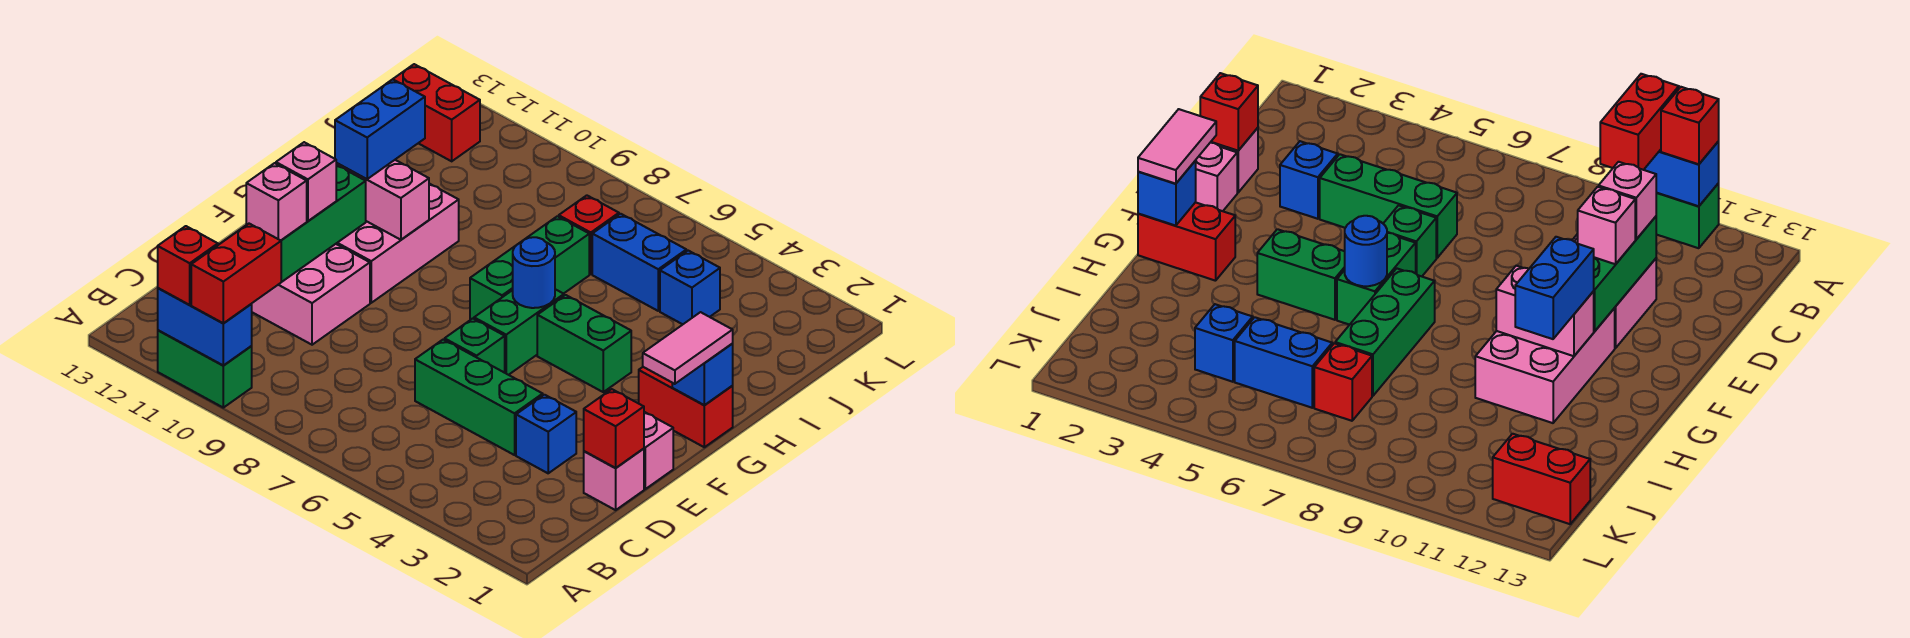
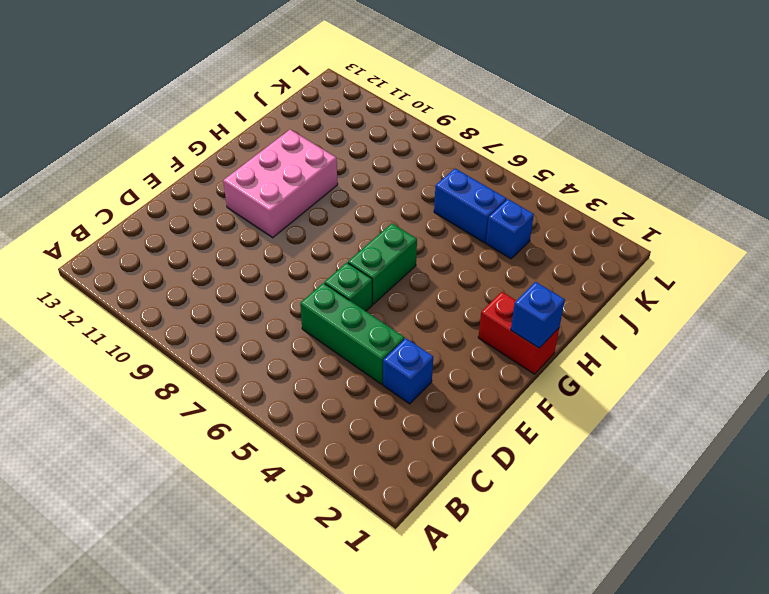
none -> green brick A10:A11 level 1
none -> pink brick D1 level 1
none -> pink brick D10:E11 level 1

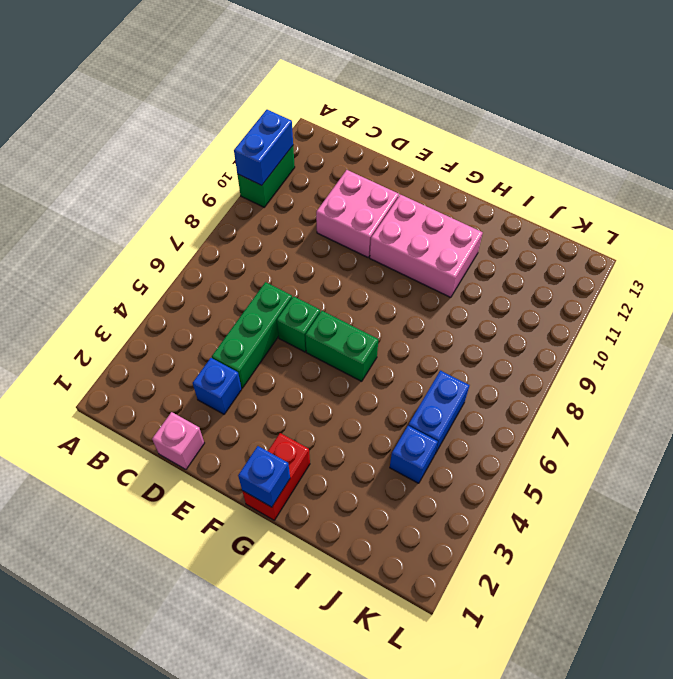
none -> pink brick E1 level 1
none -> green brick G4:G5 level 1
none -> green brick G7:I7 level 1

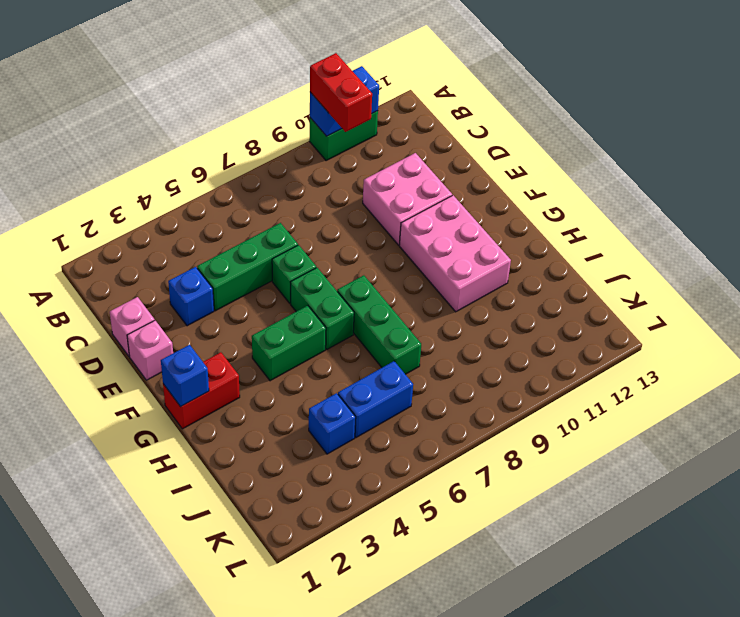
none -> red brick J7 level 1
none -> red brick K12:K13 level 1
none -> red brick D1 level 2

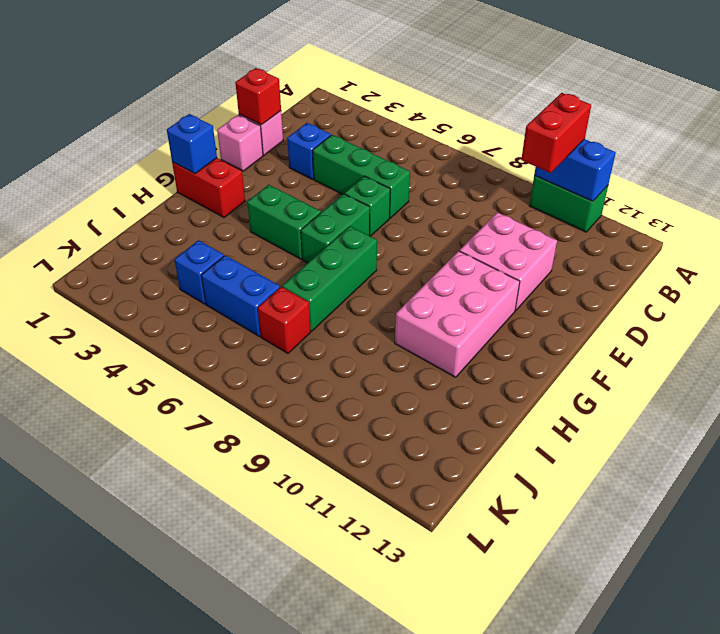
none -> red brick K12:K13 level 1
none -> green brick D11:F11 level 2
none -> blue round brick G6 level 2

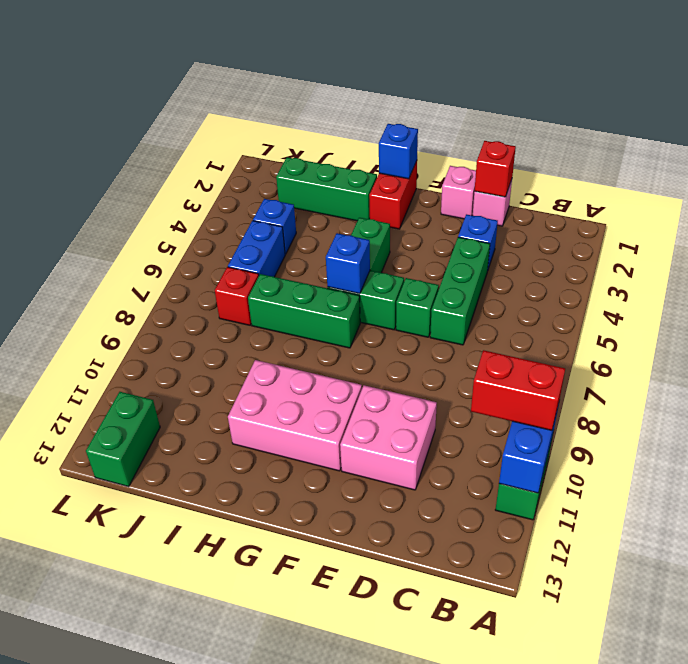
blue brick G6 level 2 -> blue round brick G6 level 2
green brick H2:J2 level 1 -> green brick D11:F11 level 2
green brick K12:K13 level 1 -> red brick K12:K13 level 1
none -> pink brick G10:G11 level 2
none -> red brick A11 level 3
none -> pink brick D11 level 3

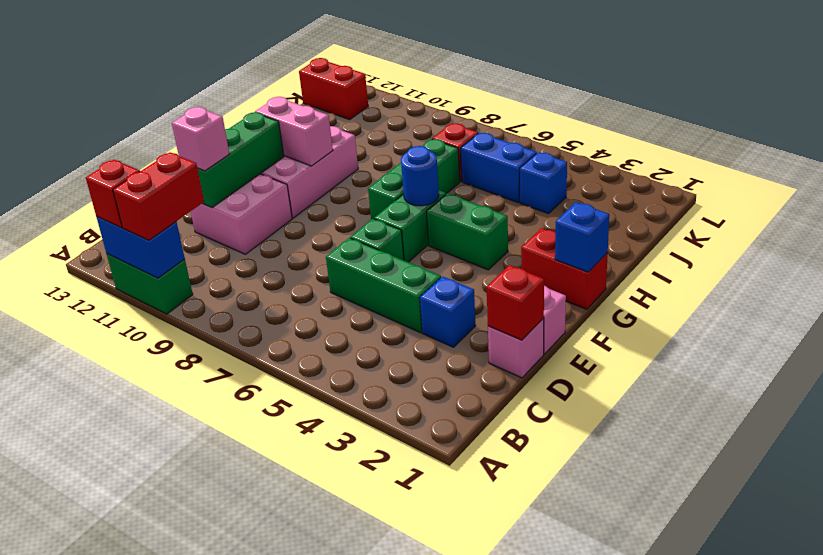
none -> pink brick E11 level 3
none -> pink tile F1:G1 level 3
none -> blue brick G11:H11 level 3

